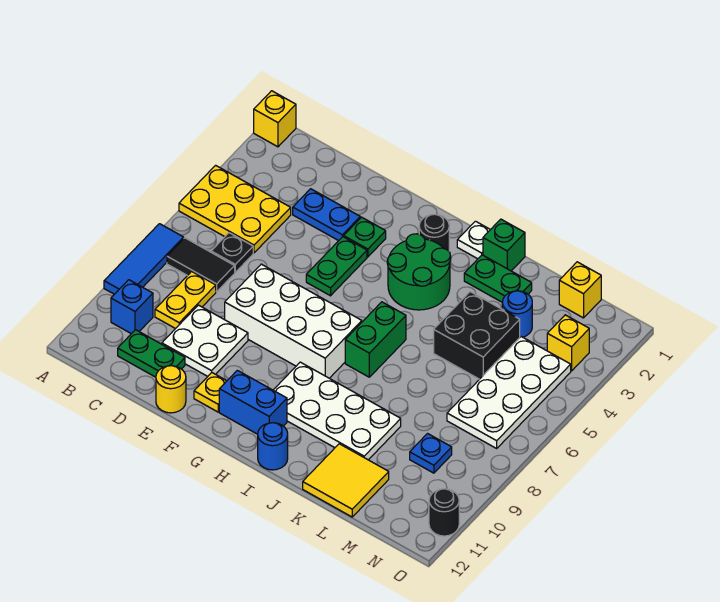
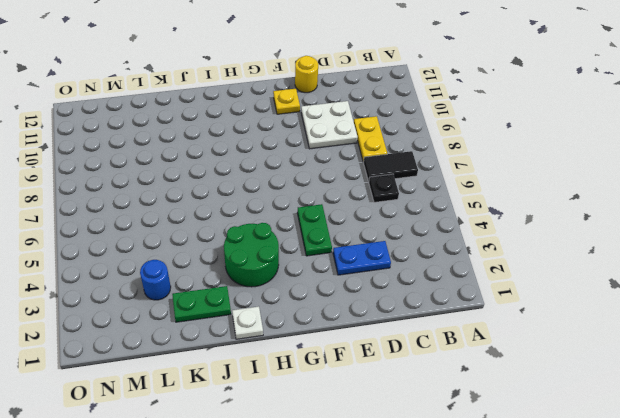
none -> yellow brick A1 level 1
none -> yellow plate A4:C5 level 1
none -> blue tile A7:A9 level 1
none -> blue brick B10 level 1

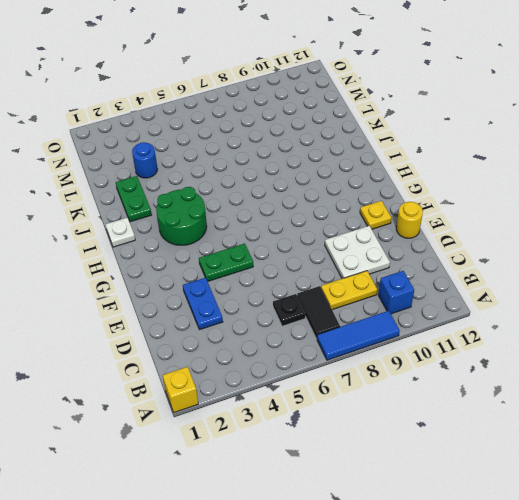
none -> yellow plate A4:C5 level 1
none -> green plate C11:D11 level 1
none -> white brick E7:H8 level 1
none -> green plate F3 level 1

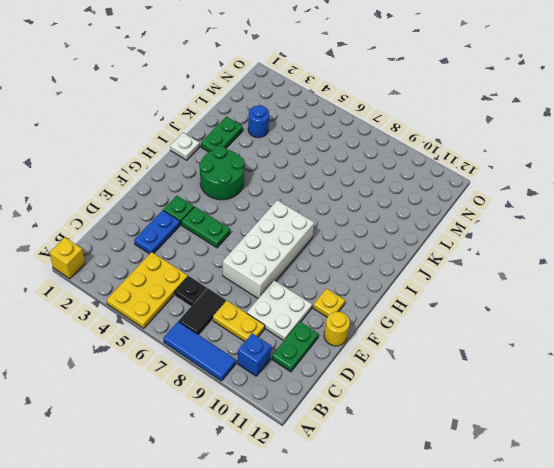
none -> blue brick G11:H11 level 1
none -> black round brick H2 level 1
none -> white plate H9:K10 level 1
none -> green brick I6:I7 level 1

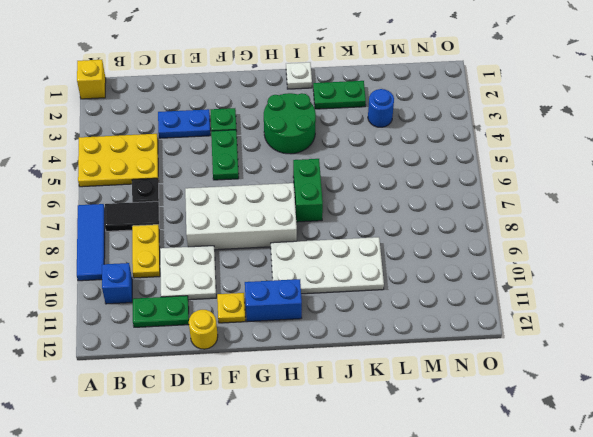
none -> black round brick H2 level 1
none -> blue round brick I12 level 1
none -> green brick J1 level 1
none -> black brick K4:L5 level 1

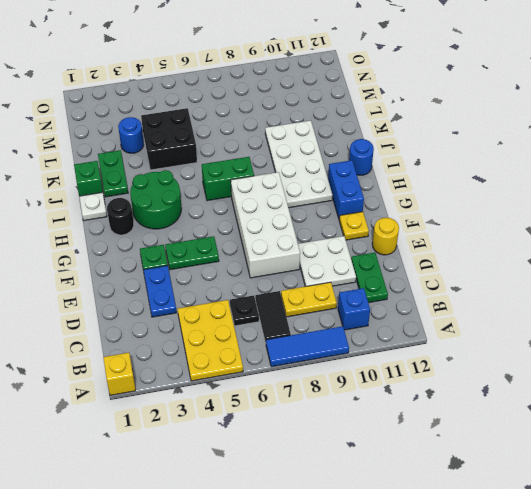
none -> yellow tile K11:L12 level 1
none -> yellow brick M1 level 1
none -> white plate M4:N7 level 1
none -> blue plate M9 level 1

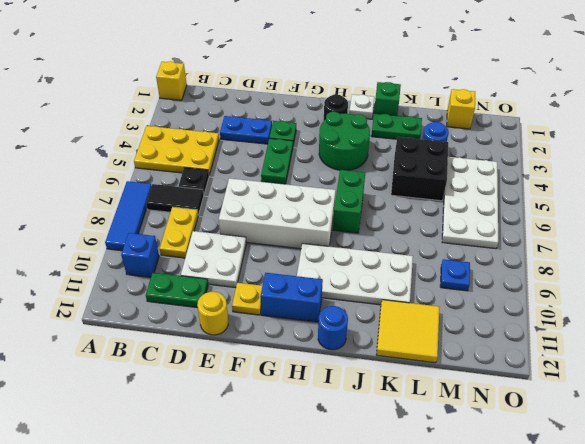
none -> yellow brick N3 level 1
none -> black round brick O11 level 1

